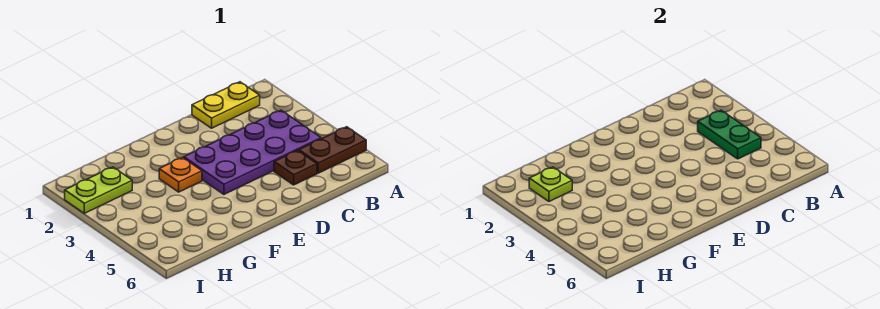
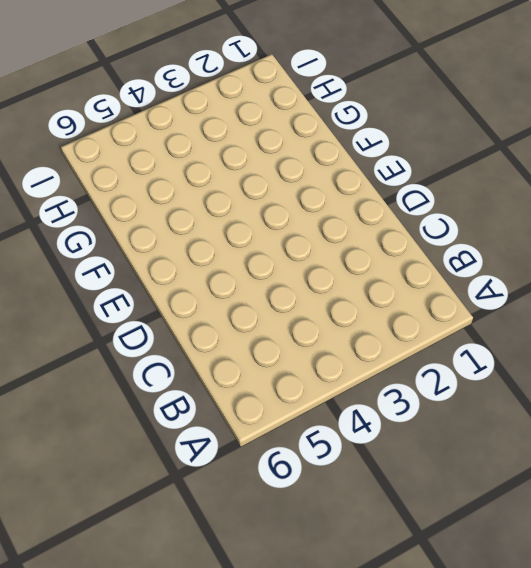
none -> brown plate A5:B5 level 1
none -> yellow plate B1:C1 level 1

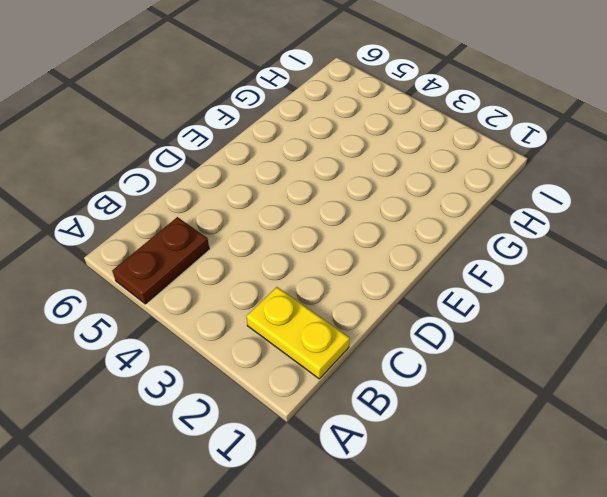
yellow plate B1:B2 level 1 -> yellow plate B1:C1 level 1
none -> purple plate B3:E4 level 1
none -> brown plate C5 level 1

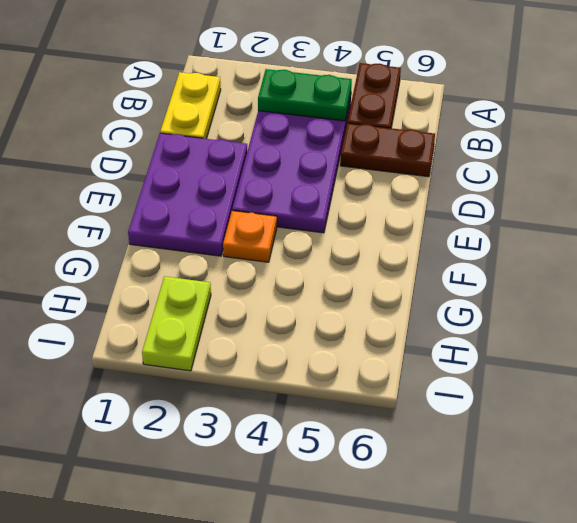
brown plate C5:C6 level 1 -> brown plate C5 level 1
purple plate D1:F2 level 1 -> none
none -> lime plate H2 level 2

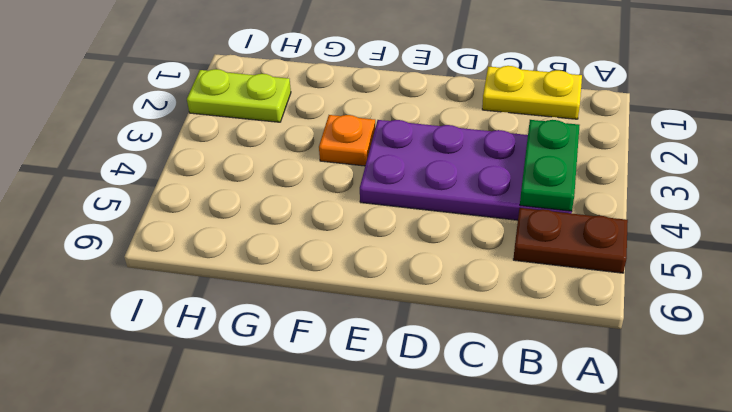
none -> brown plate C5 level 1
none -> lime plate H2 level 2

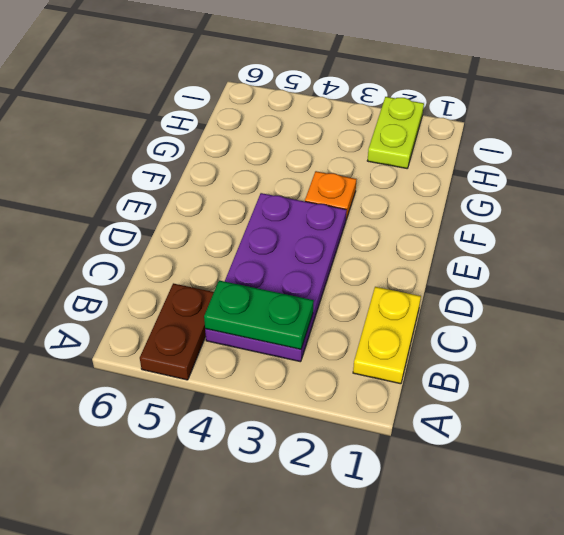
none -> brown plate C5 level 1
none -> lime plate H2 level 2

